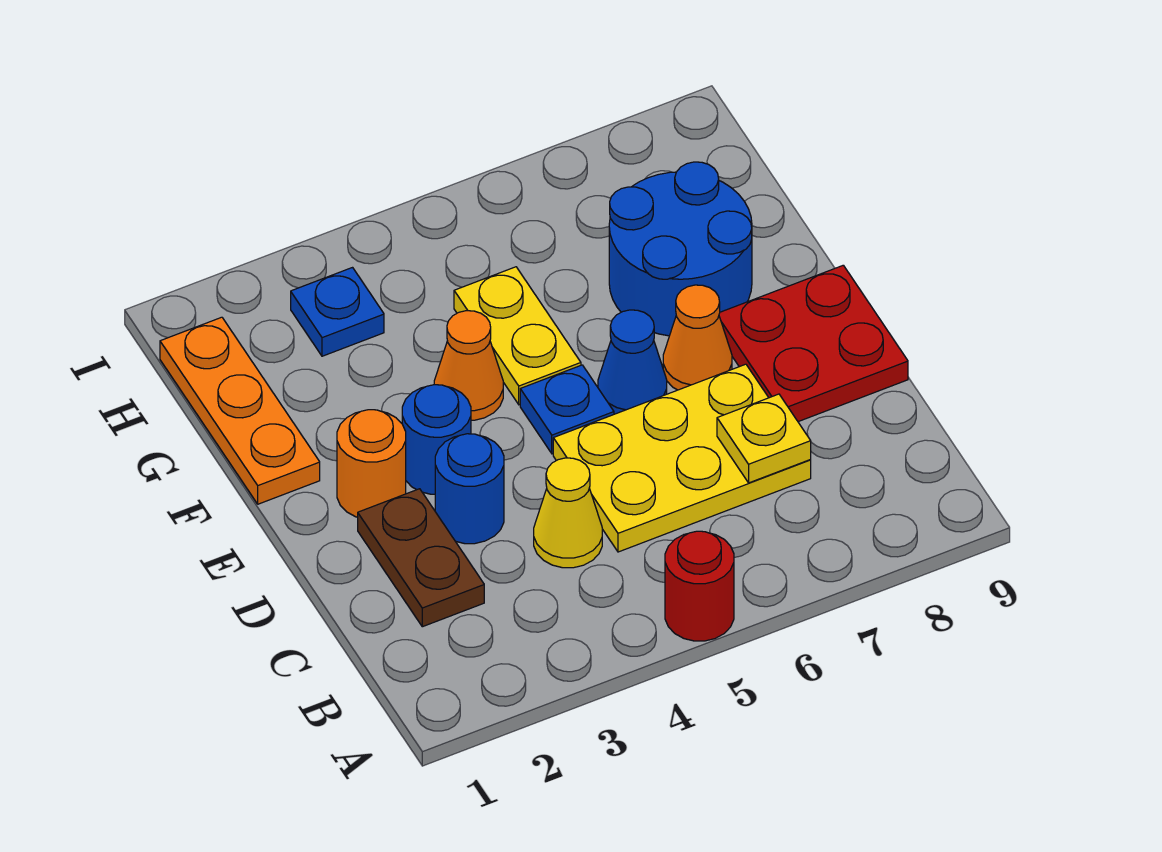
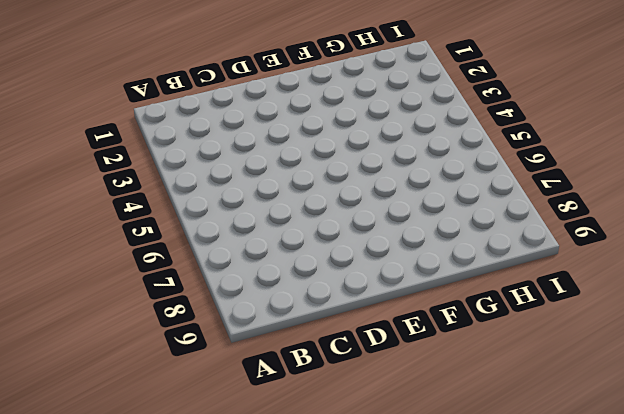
none -> red round brick A5 level 1
none -> brown plate C2:D2 level 1
none -> yellow cone C4 level 1

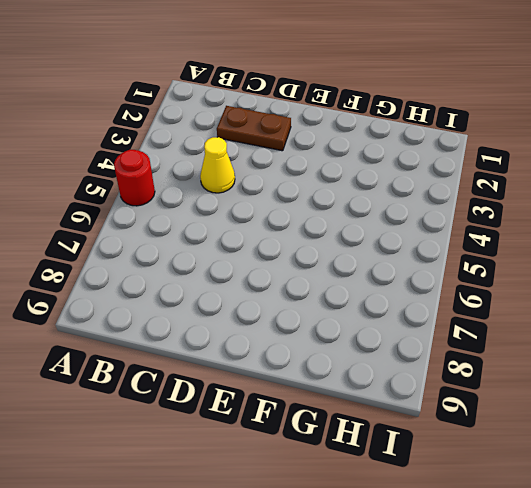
none -> yellow plate C5:D7 level 1
none -> blue round brick D3 level 1
none -> red plate D8:E9 level 1

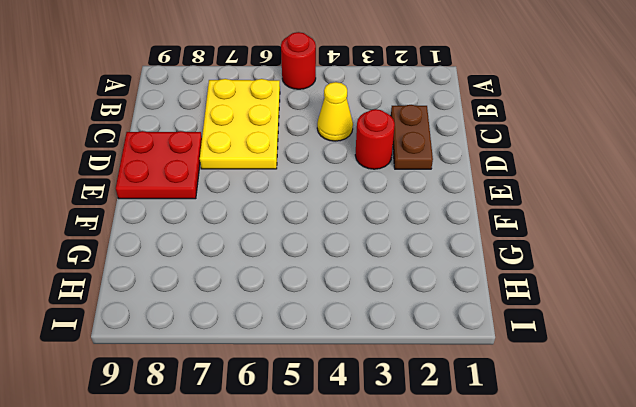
yellow plate B6:D7 level 1 -> yellow plate C5:D7 level 1
red round brick D3 level 1 -> blue round brick D3 level 1
none -> orange round brick E2 level 1
none -> blue round brick E3 level 1
none -> blue plate E5 level 1

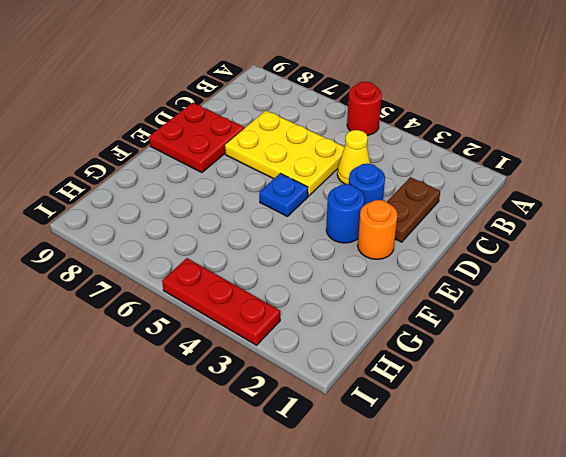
red plate I3:I5 level 1 -> none
none -> blue cone E6 level 1
none -> orange cone E7 level 1
none -> orange plate F1:H1 level 1

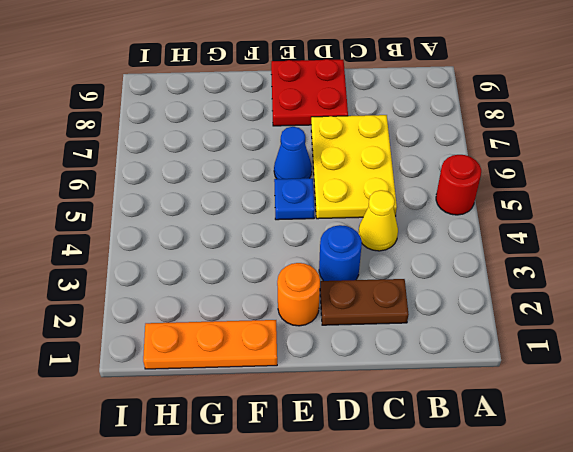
none -> blue round brick E3 level 1
none -> orange cone E7 level 1
none -> orange cone F4 level 1

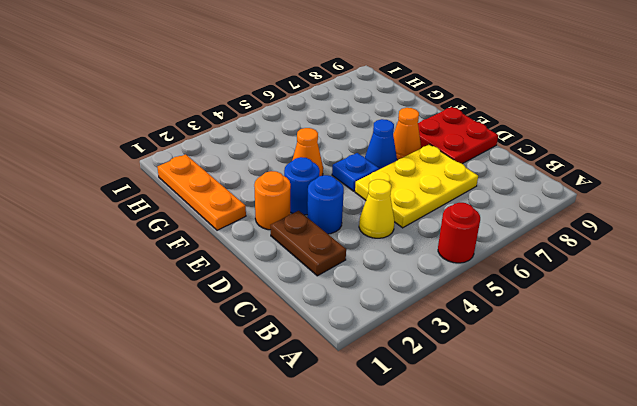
none -> yellow plate F5:G5 level 1
none -> blue round brick F7:G8 level 1
none -> blue plate H3 level 1

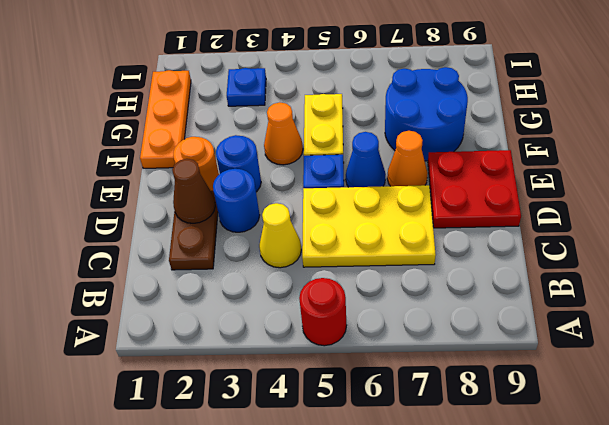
brown cone D2 level 2 -> none
none -> yellow plate C7 level 2

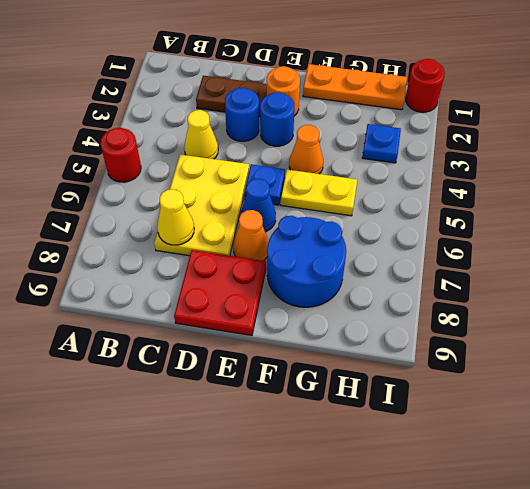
yellow cone C7 level 2 -> yellow plate C7 level 2
red round brick I1 level 1 -> none

